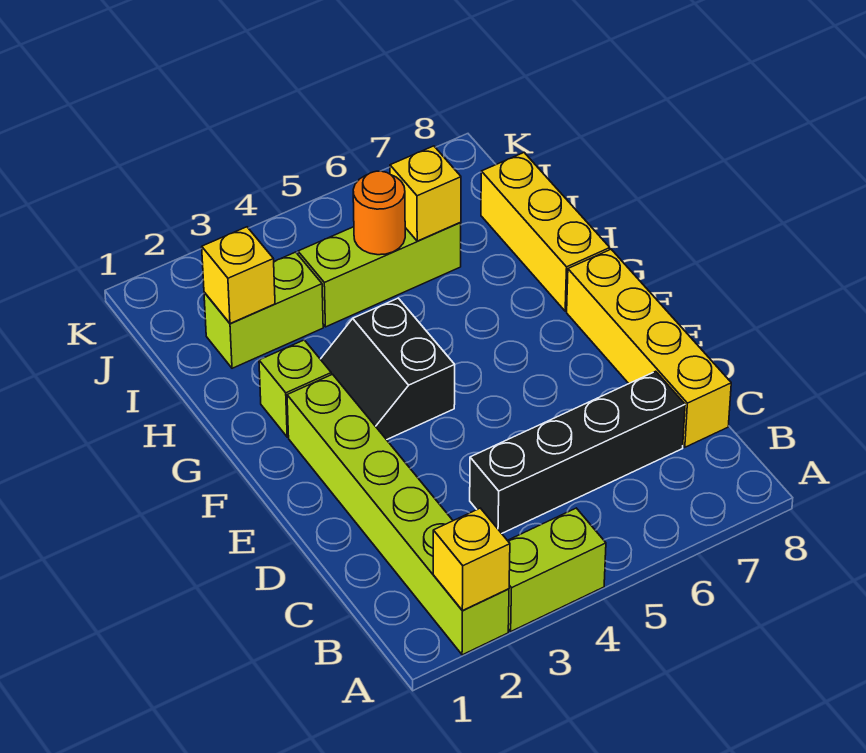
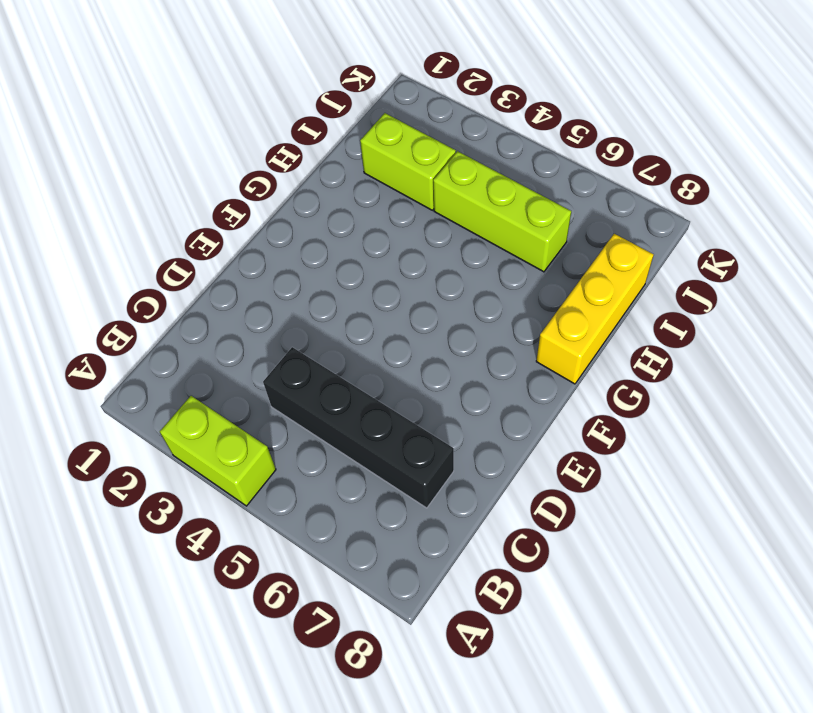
none -> lime brick A2:F2 level 1
none -> yellow brick C8:F8 level 1
none -> black slope F3:G4 level 1 top 4

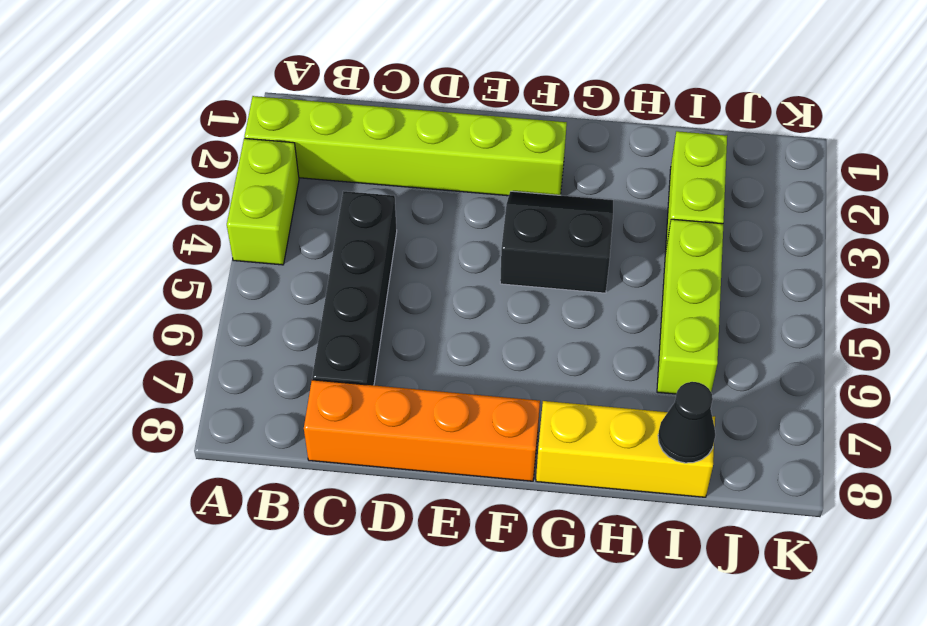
orange brick C8:F8 level 1 -> yellow brick C8:F8 level 1
black cone I8 level 2 -> none
none -> lime brick G2 level 1
none -> yellow brick A2 level 2
none -> yellow brick I2 level 2

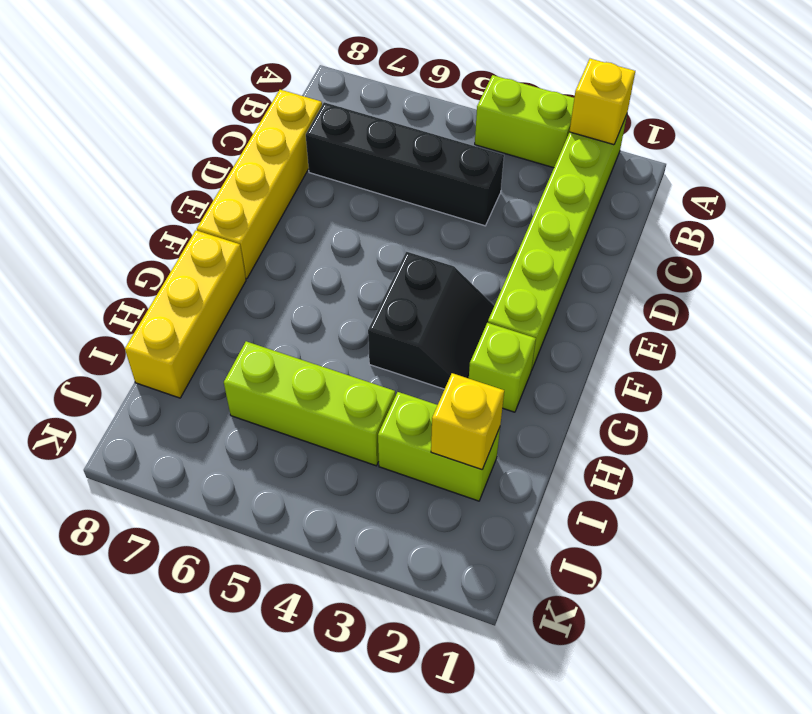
none -> orange round brick I5 level 2
none -> yellow brick I6 level 2

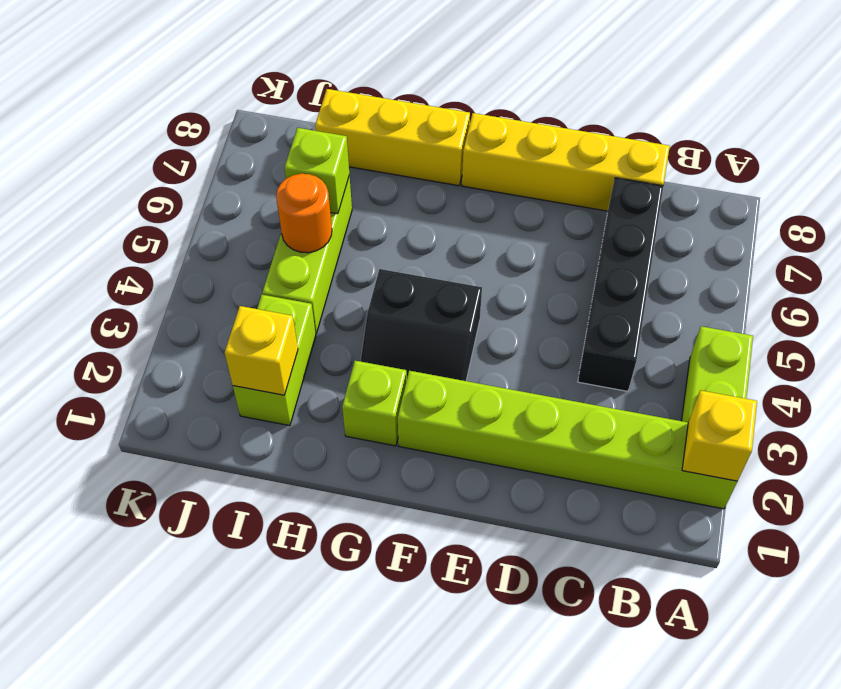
lime brick I6 level 2 -> yellow brick I6 level 2

